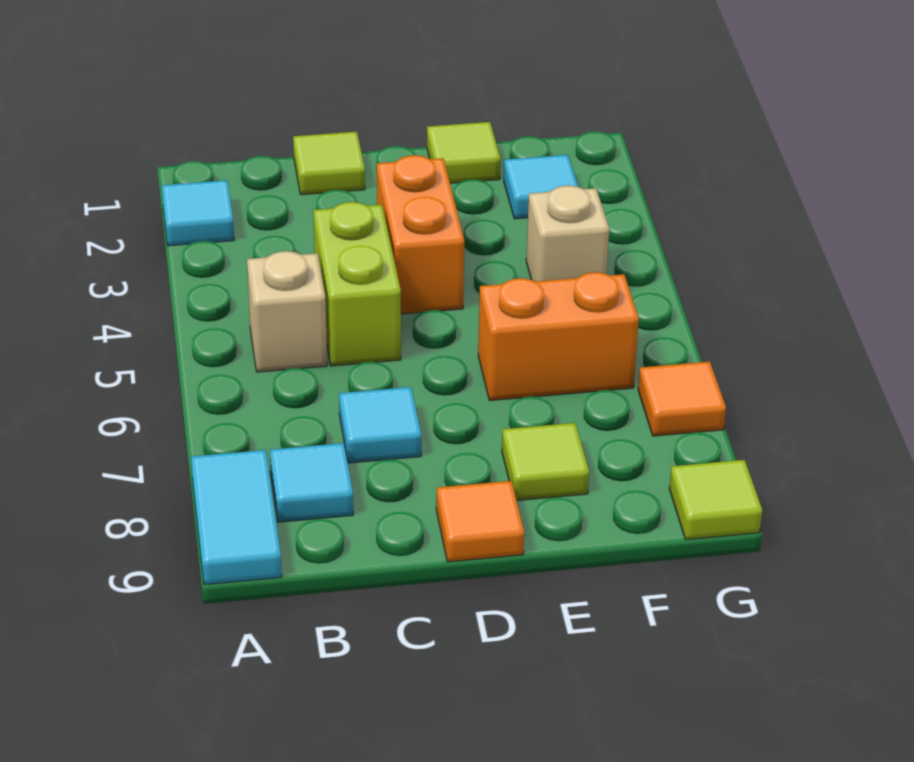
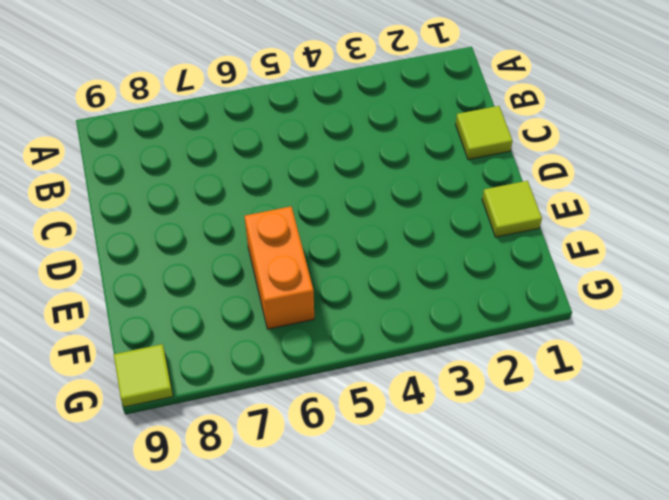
none -> cyan tile A2 level 1
none -> cyan tile A8:A9 level 1
none -> tan brick B5 level 1

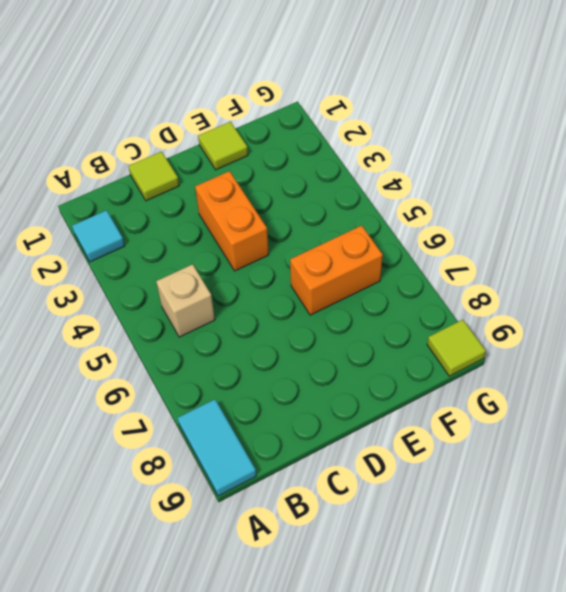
none -> cyan tile B8 level 1
none -> lime brick C4:C5 level 1
none -> cyan tile C7 level 1

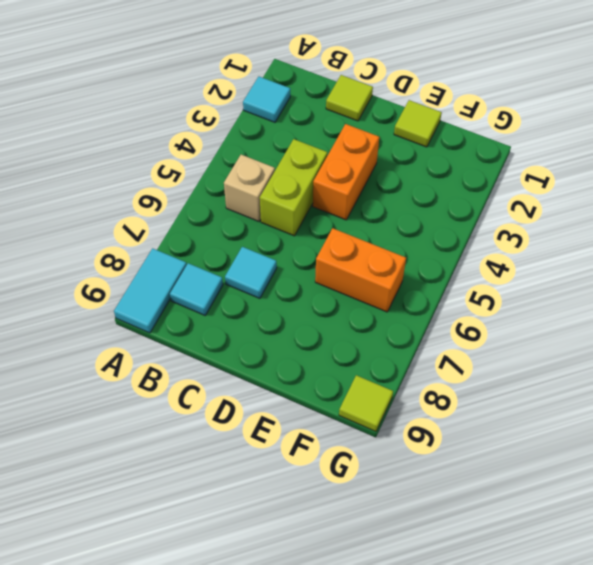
none -> orange tile D9 level 1
none -> lime tile E8 level 1
none -> cyan tile F2 level 1

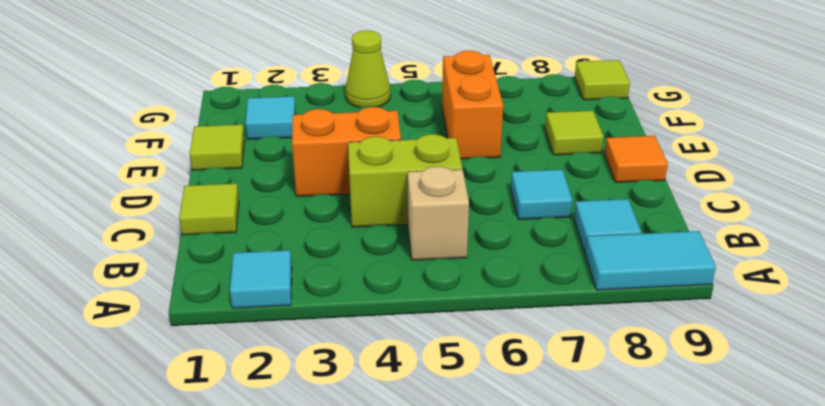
lime cone G4 level 1 -> none
none -> tan brick F4 level 1
none -> orange tile G7 level 1

